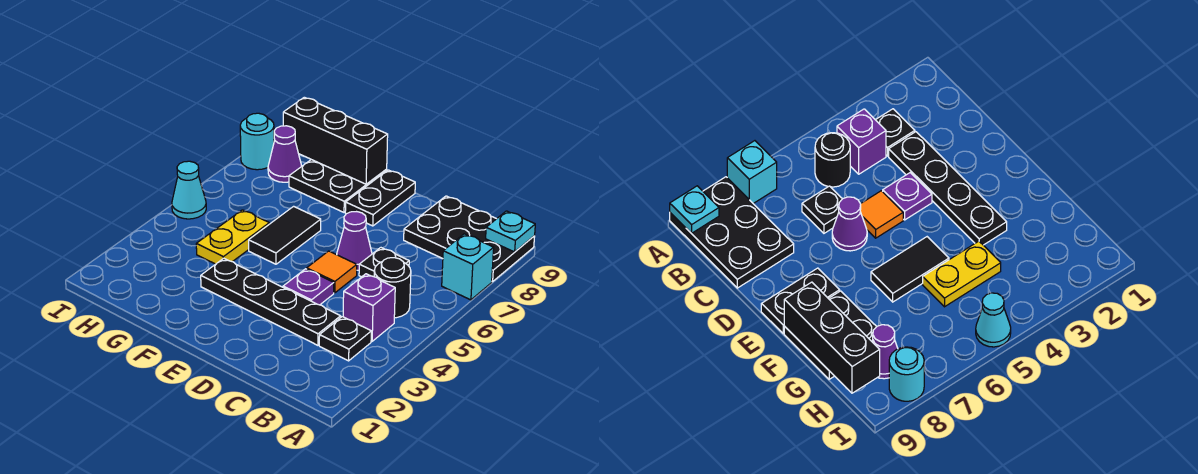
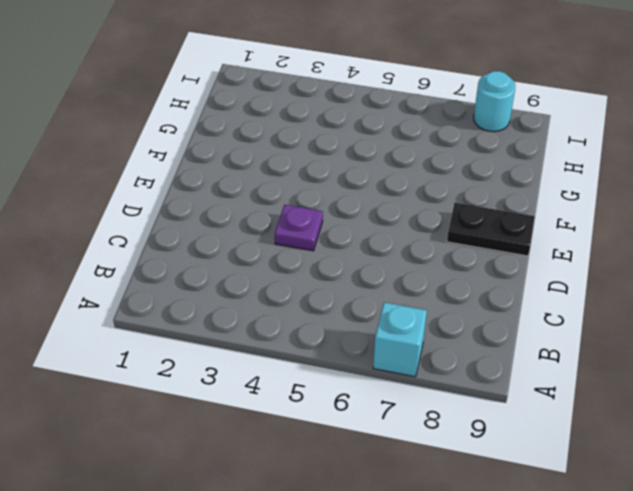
none -> black plate A8:C9 level 1
none -> black plate B3 level 1
none -> purple brick B4 level 1

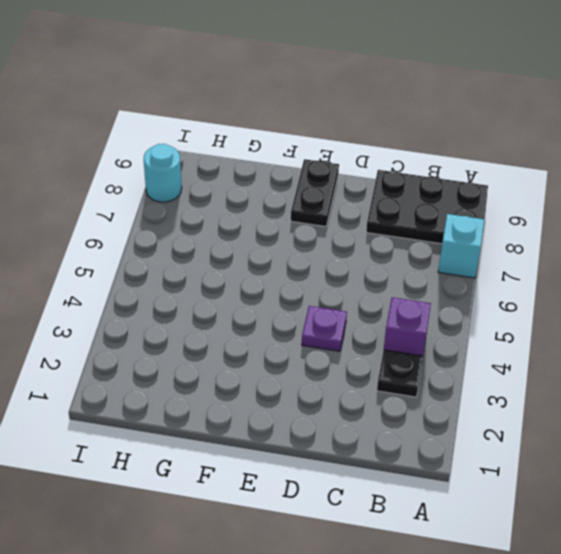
none -> black round brick B5 level 1
none -> black plate C3:F3 level 1
none -> black plate C6 level 1

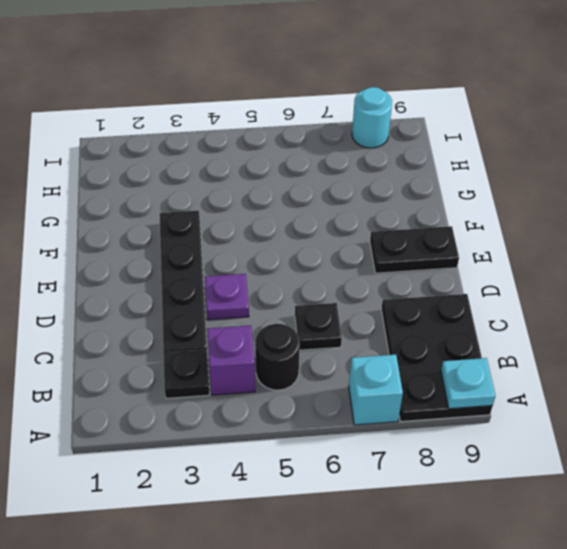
none -> orange tile D5 level 1
none -> purple cone D6 level 1
none -> black tile F5:F6 level 1

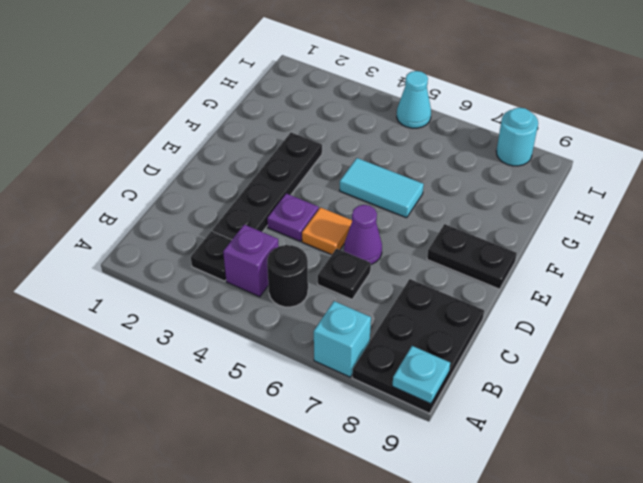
cyan tile F5:F6 level 1 -> black tile F5:F6 level 1
none -> black plate F8:G9 level 1
none -> yellow plate G4:G5 level 1
none -> purple cone H8 level 1

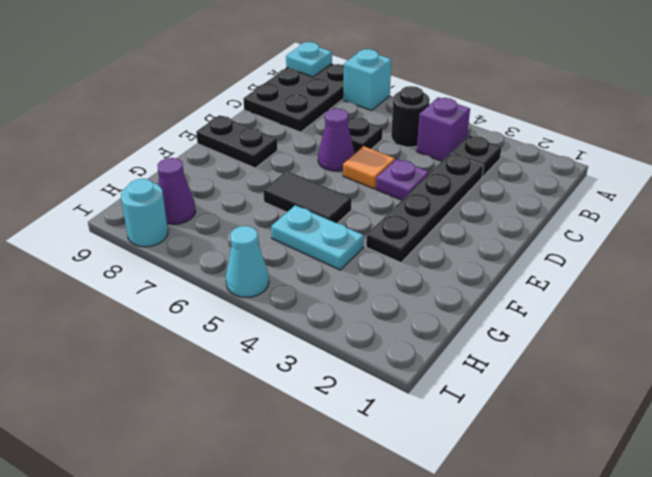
cyan plate G4:G5 level 1 -> yellow plate G4:G5 level 1
none -> black plate F8:G9 level 1
none -> black brick F9:H9 level 2

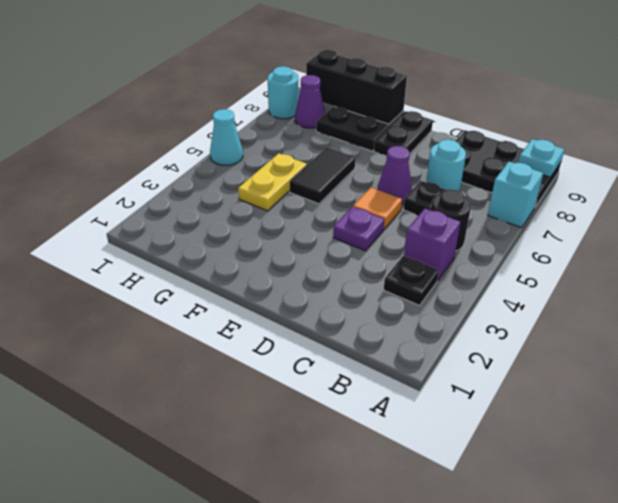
cyan round brick C7 level 1 -> none
none -> black plate C3:F3 level 1

